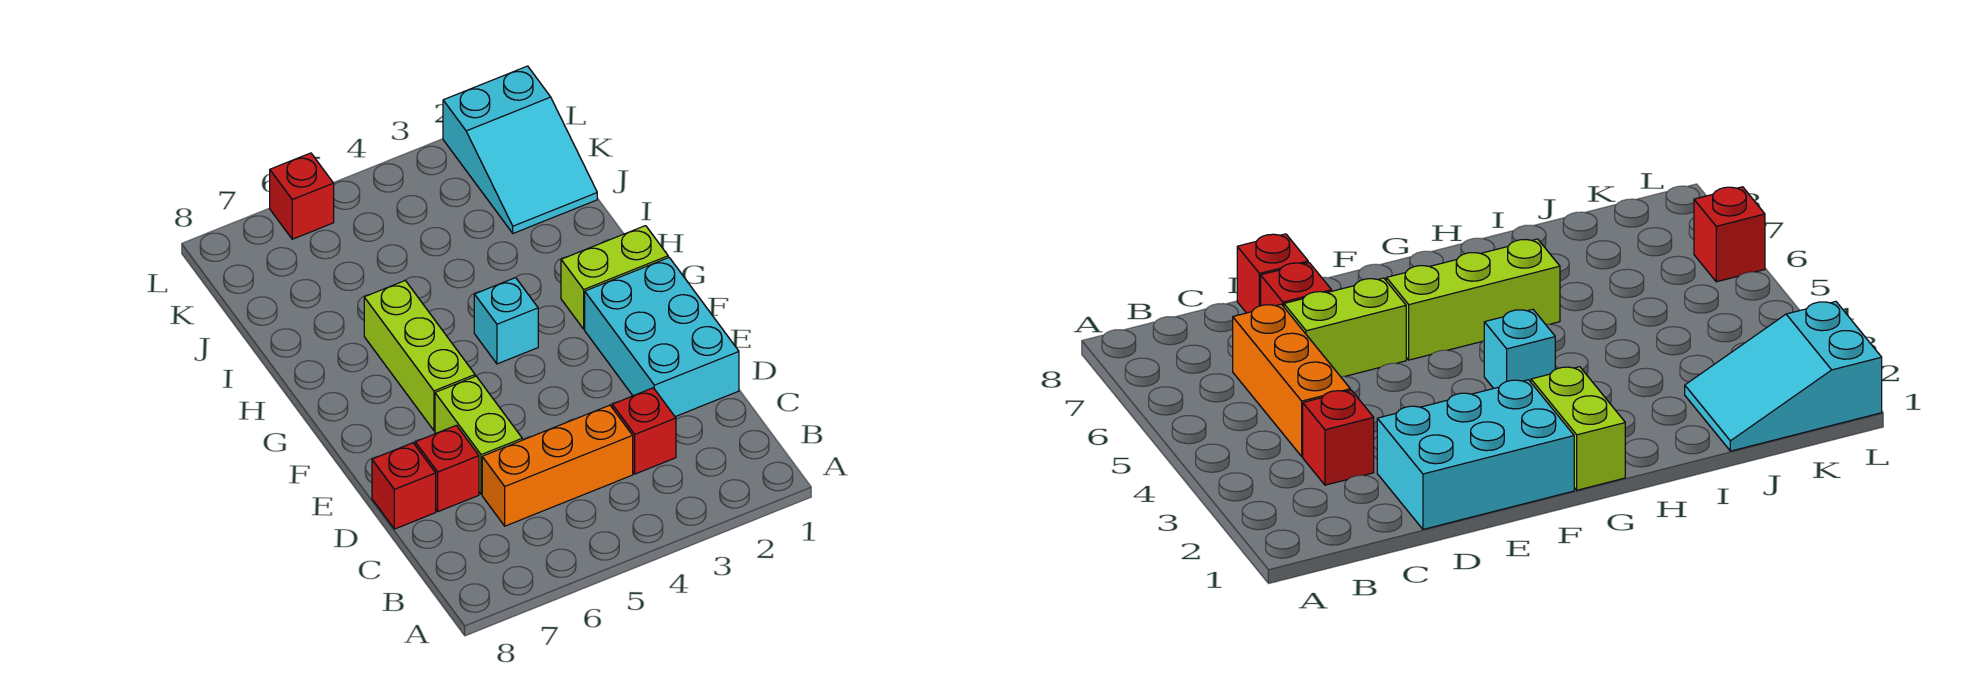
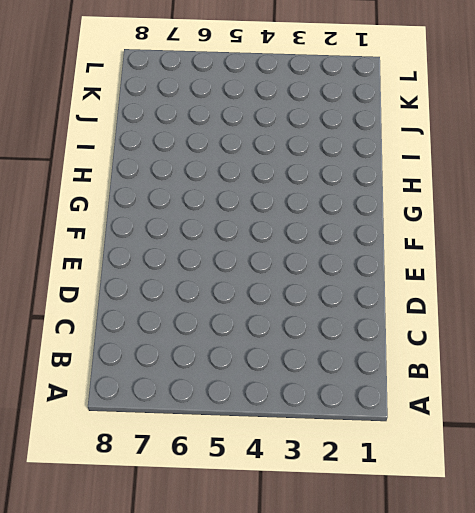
none -> red brick C3 level 1
none -> orange brick C4:C6 level 1

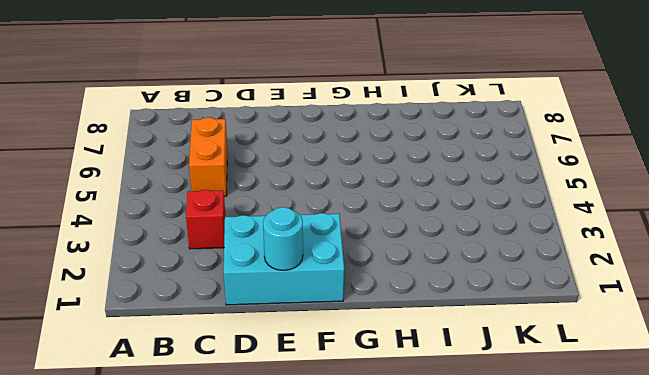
orange brick C5:C6 level 1 -> orange brick C4:C6 level 1
cyan round brick E1 level 2 -> none
none -> lime brick D6:E6 level 1
none -> red brick D7 level 1

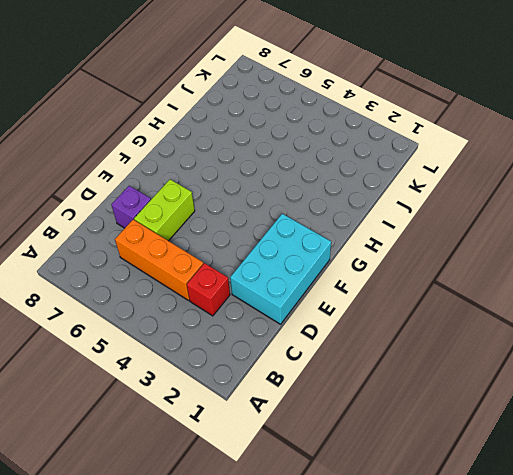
purple brick D7 level 1 -> red brick D7 level 1
none -> red brick D8 level 1
none -> lime brick F6:H6 level 1

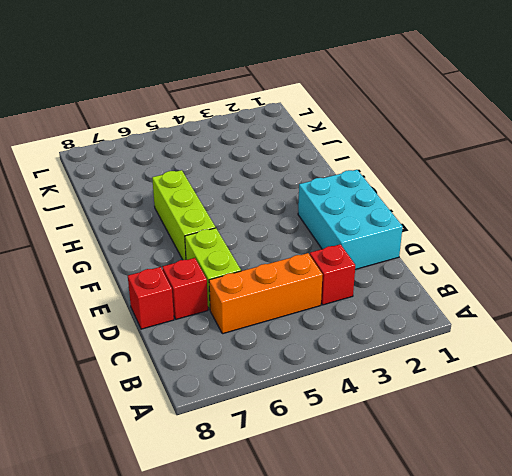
none -> lime brick G1:G2 level 1
none -> cyan brick G4 level 1

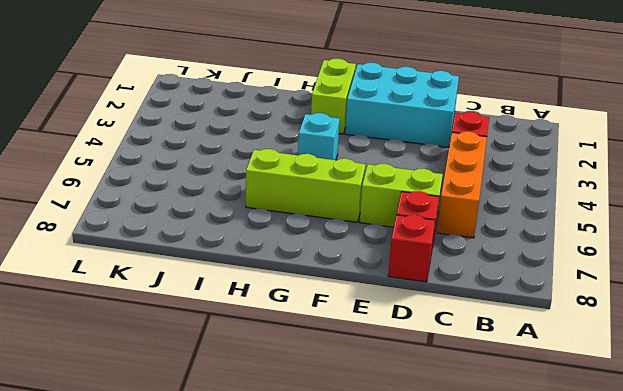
none -> cyan slope J1:L2 level 1 top L
none -> red brick L6 level 1

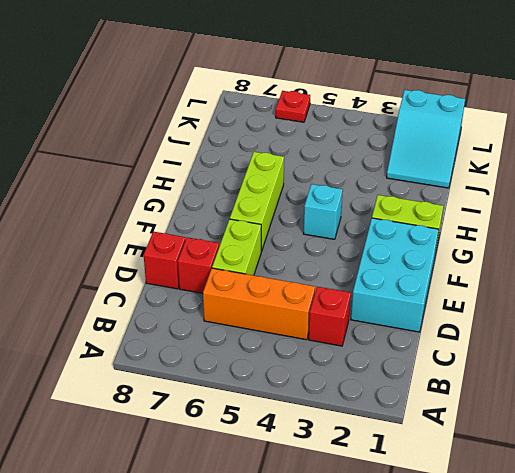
red plate L6 level 1 -> red brick L6 level 1

